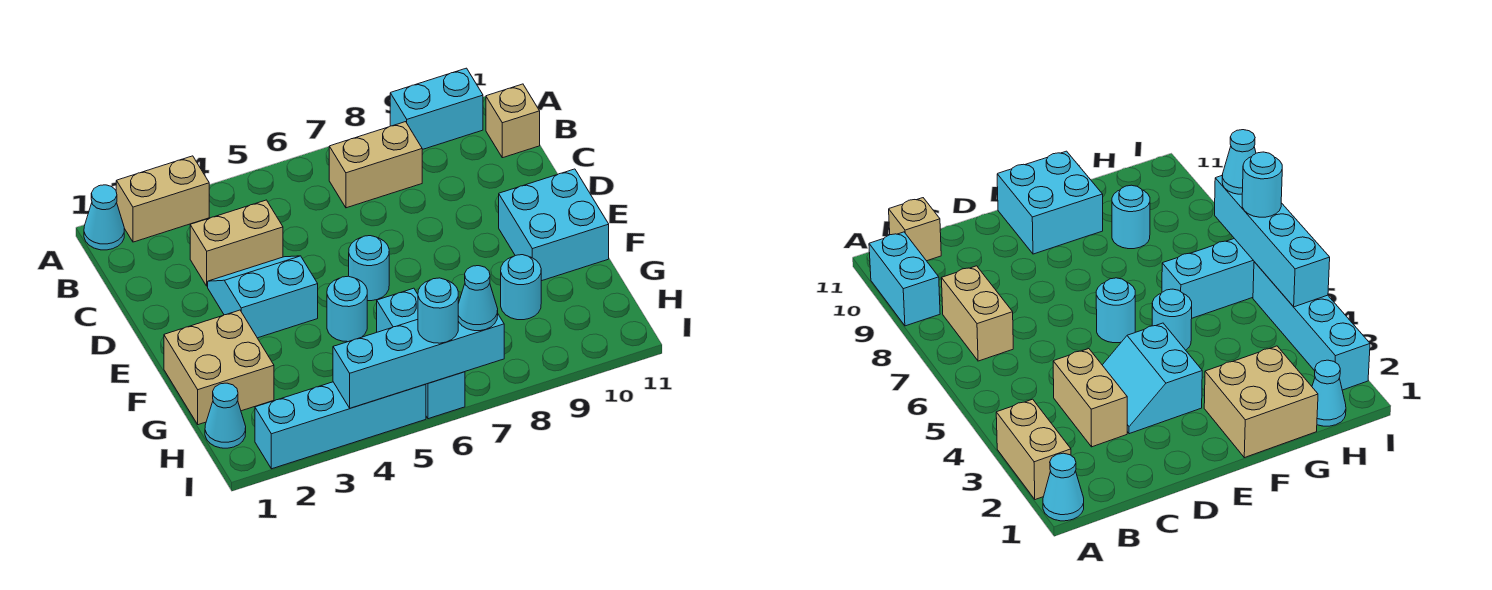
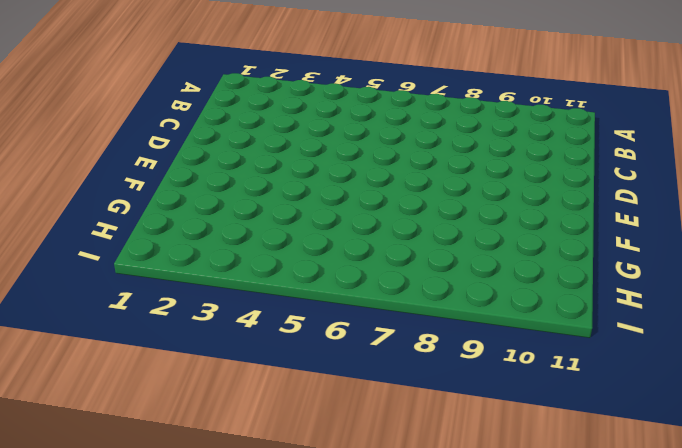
none -> cyan cone A1 level 1
none -> tan brick A2:A3 level 1
none -> cyan brick A9:A10 level 1

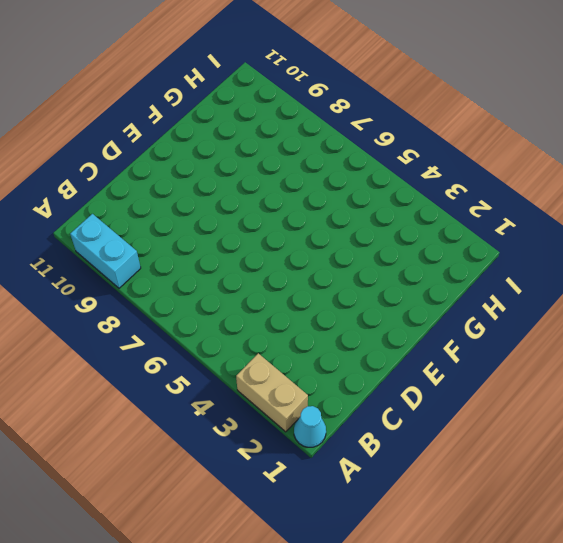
none -> tan brick B7:B8 level 1
none -> tan brick B11 level 1
none -> tan brick C3:C4 level 1

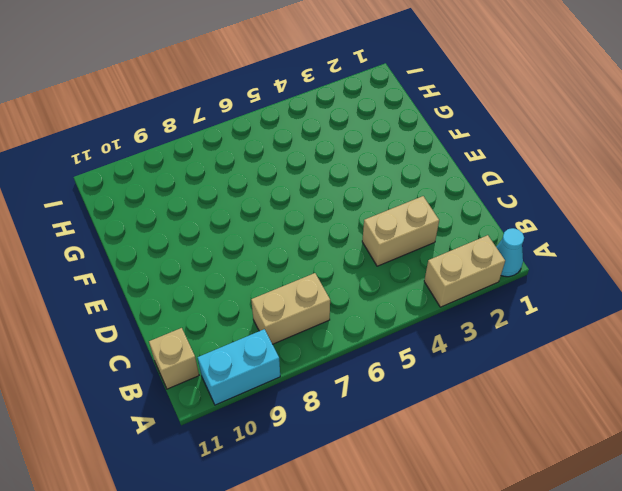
none -> cyan slope D3:E4 level 1 top E
none -> cyan round brick E6 level 1
none -> cyan brick E10:F11 level 1

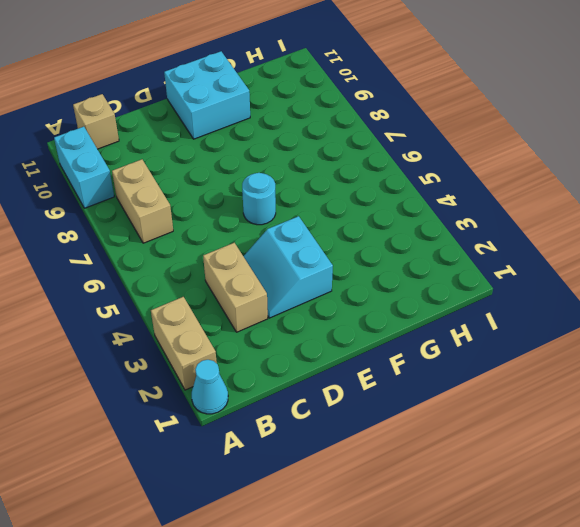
none -> tan brick F1:G2 level 1
none -> cyan round brick F5 level 1
none -> cyan brick G6:I6 level 1

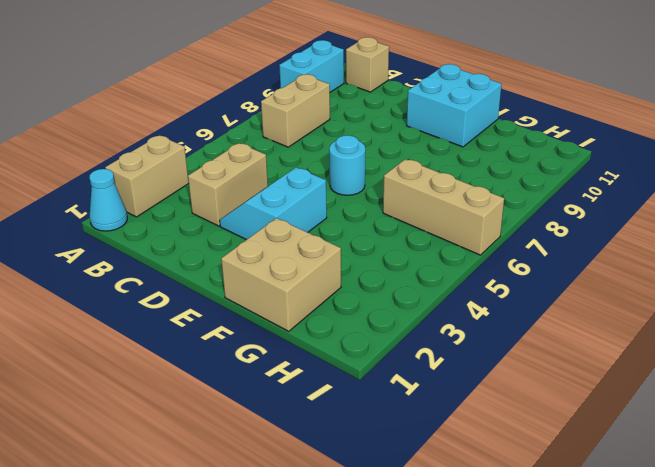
tan brick G6:I6 level 1 -> cyan brick G6:I6 level 1
none -> cyan round brick F5 level 1
none -> cyan round brick G9 level 1
none -> cyan cone H1 level 1

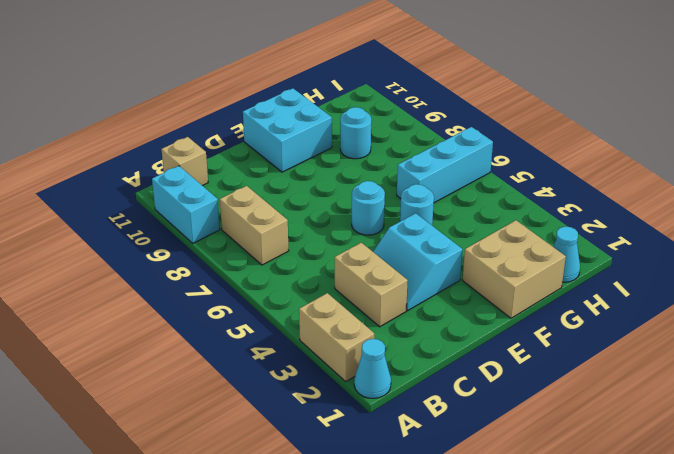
none -> cyan brick I2:I5 level 1
none -> cyan brick I4:I7 level 2
none -> cyan round brick I6 level 3

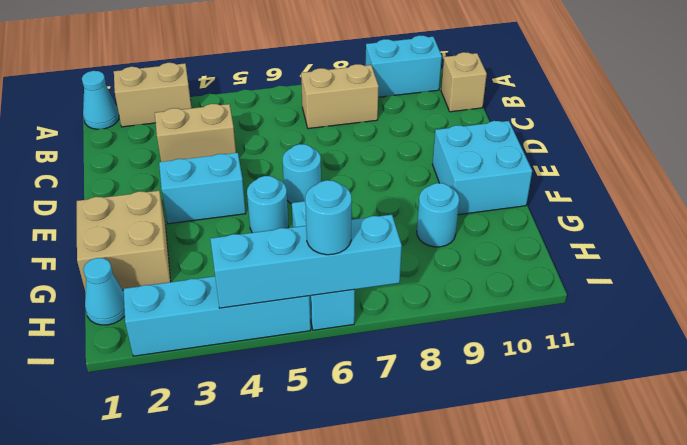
none -> cyan cone I7 level 3

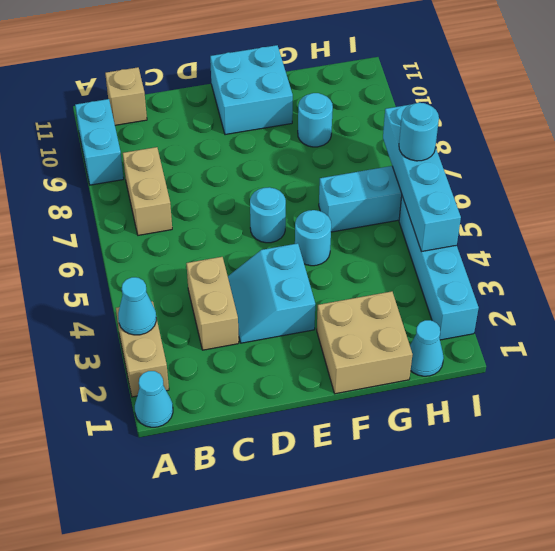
cyan cone A3 level 2 -> cyan cone I7 level 3

